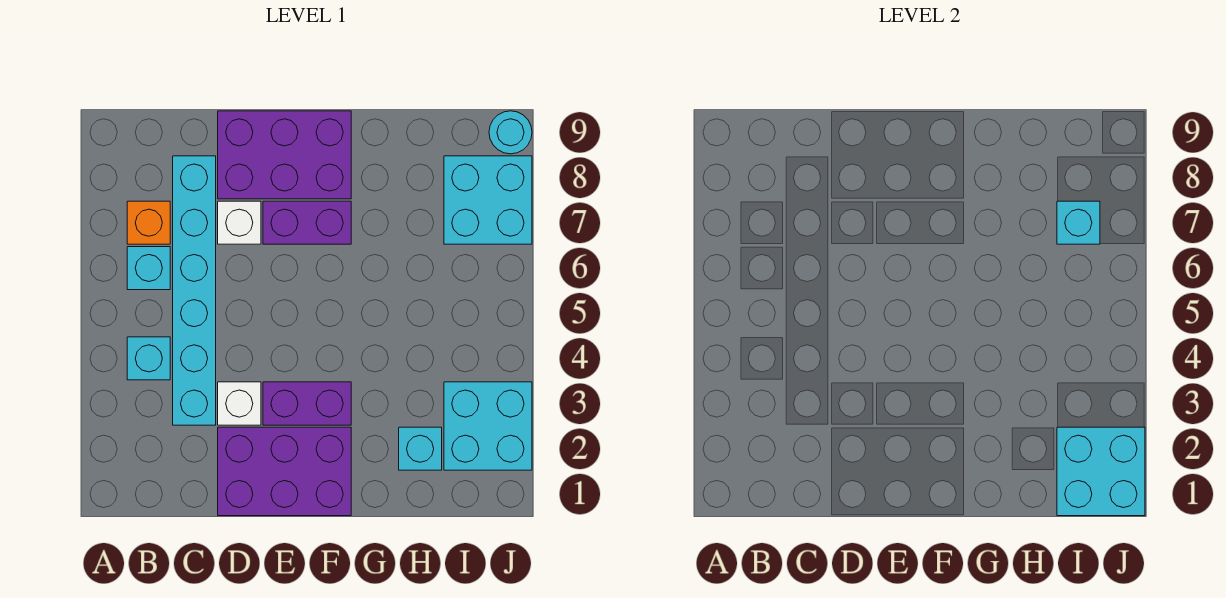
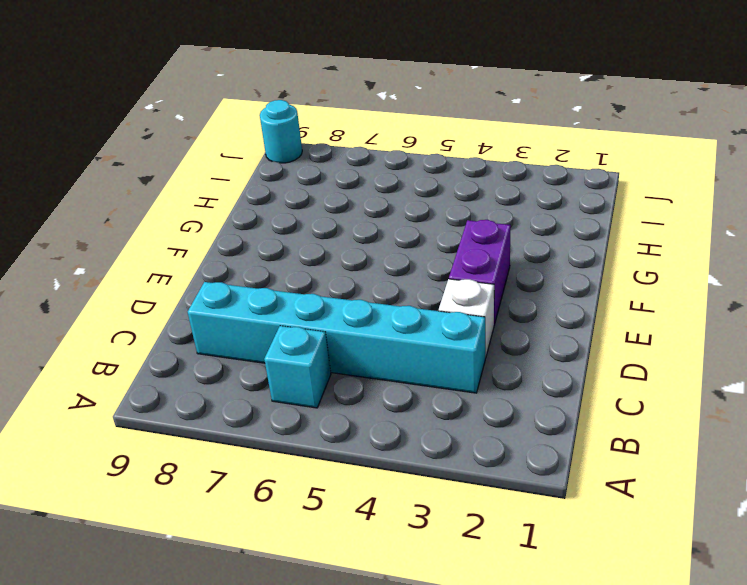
none -> cyan brick B4 level 1
none -> orange brick B7 level 1
none -> purple brick D1:F2 level 1

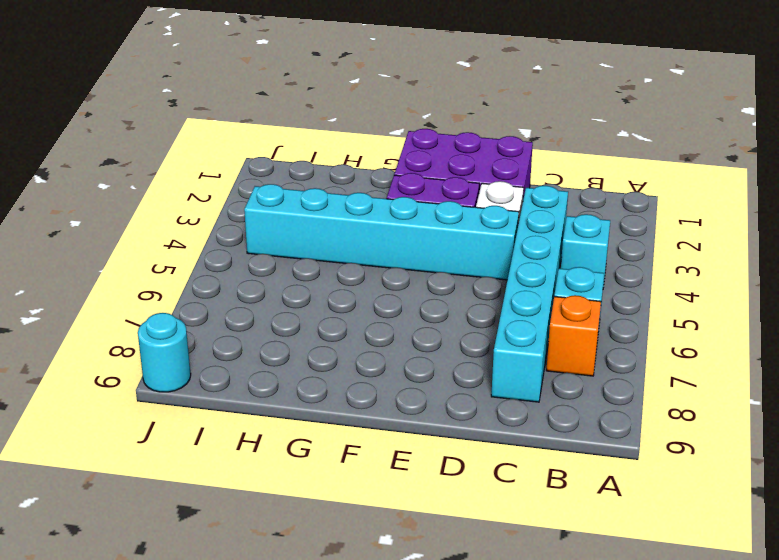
cyan brick D4:I4 level 1 -> none
none -> white brick D7 level 1
none -> purple brick D8:F9 level 1
none -> purple brick E7:F7 level 1

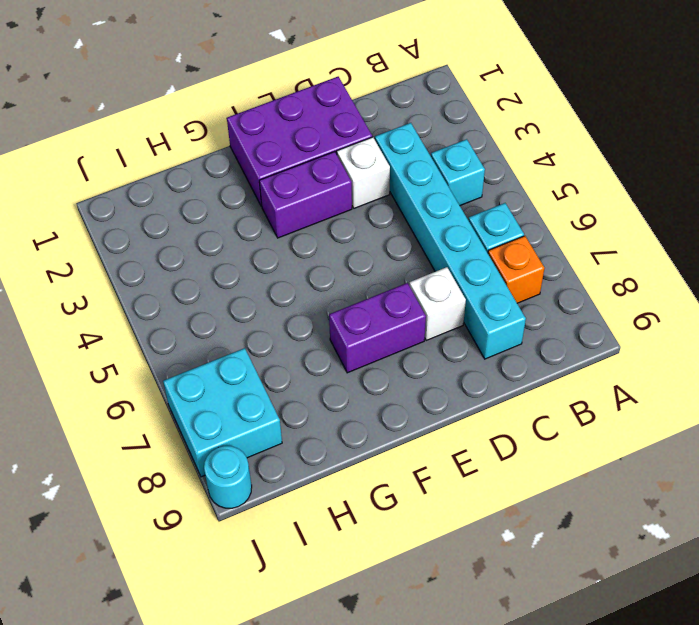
none -> purple brick D8:F9 level 1
none -> cyan brick H2 level 1
none -> cyan brick I2:J3 level 1

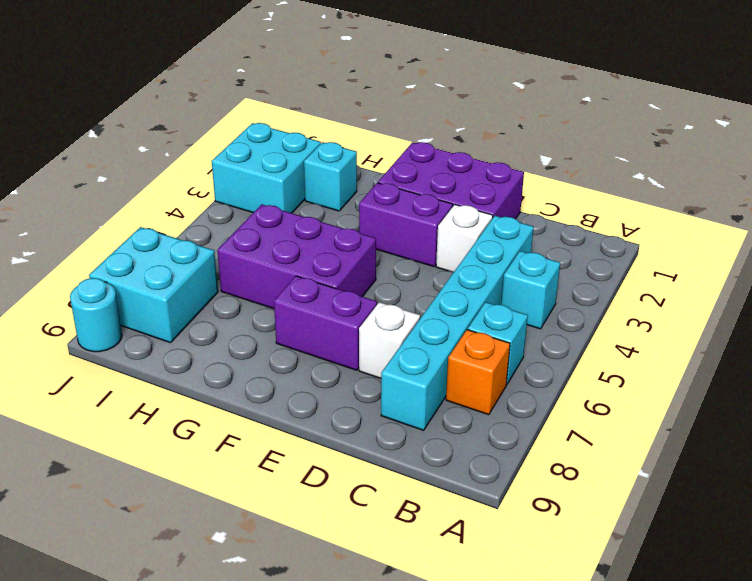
purple brick F5:H6 level 1 -> purple brick D8:F9 level 1
none -> cyan brick I1:J2 level 2
none -> cyan brick I7 level 2

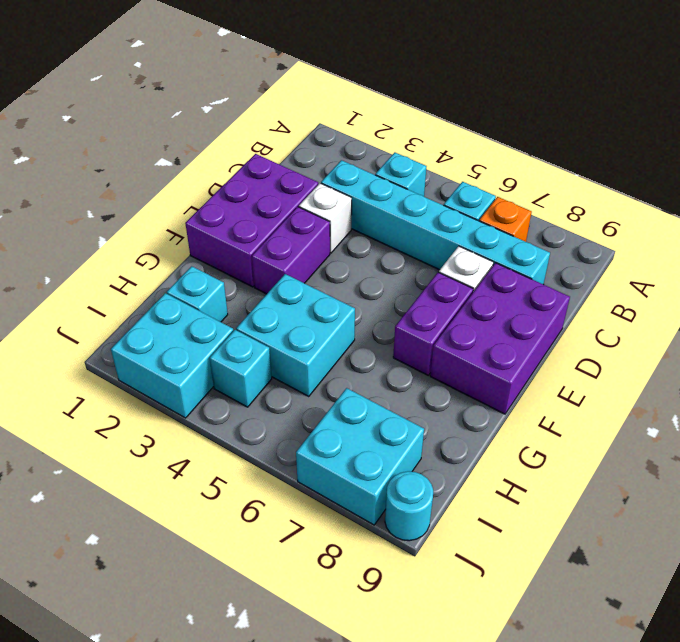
cyan brick G4:H5 level 1 -> cyan brick I1:J2 level 2
cyan brick I4 level 1 -> cyan brick I7 level 2

